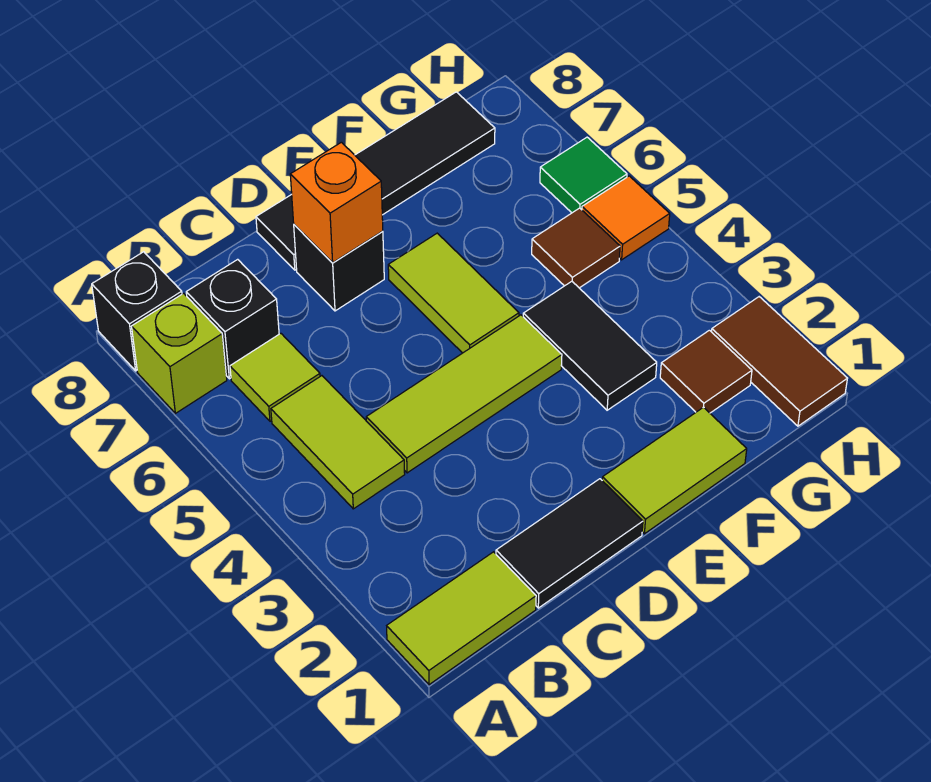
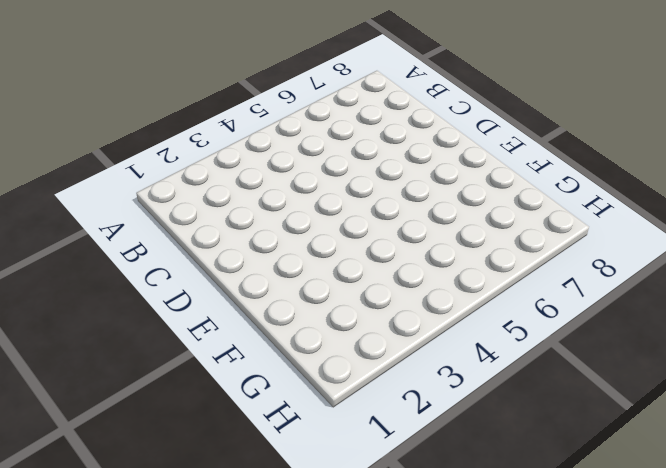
none -> lime tile A1:B1 level 1
none -> lime brick A7 level 1
none -> black brick A8 level 1

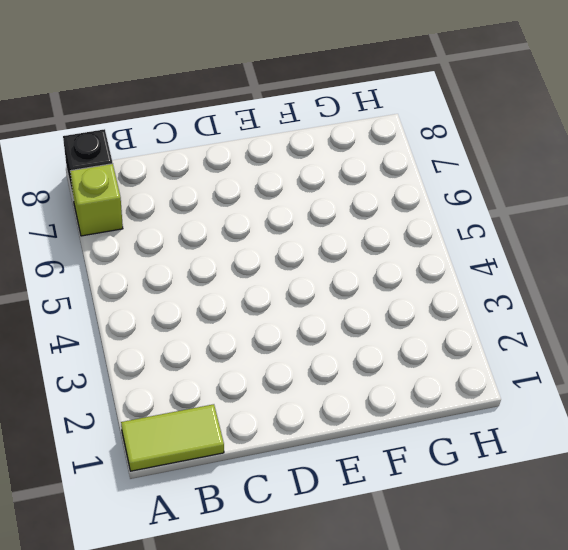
none -> lime tile B4:B5 level 1
none -> lime tile B6 level 1
none -> black brick B7 level 1

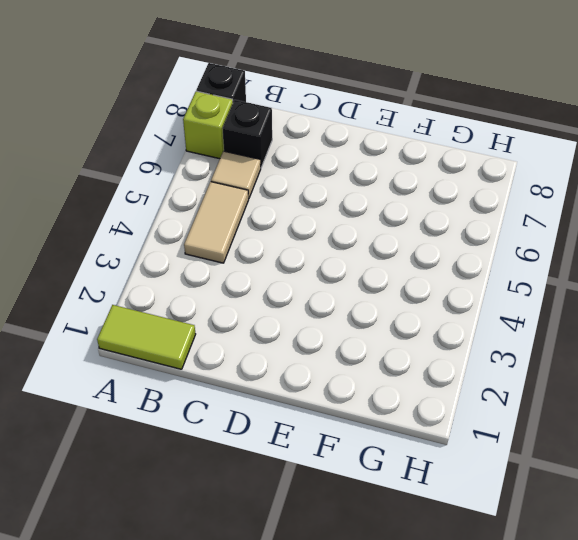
tan tile B4:B5 level 1 -> lime tile B4:B5 level 1
tan tile B6 level 1 -> lime tile B6 level 1
none -> black tile C1:D1 level 1
none -> lime tile C4:E4 level 1
none -> black brick D7 level 1

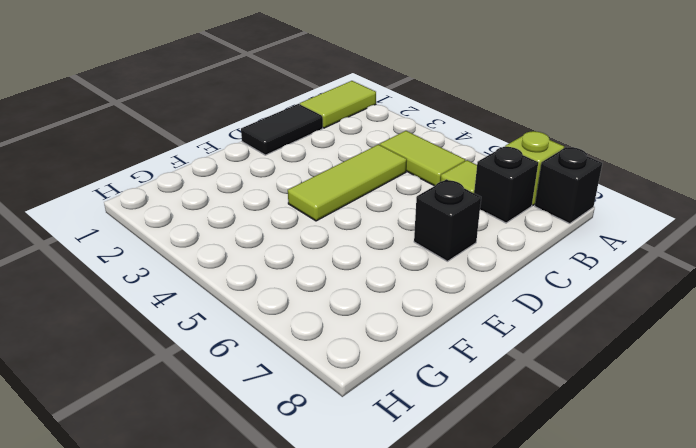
none -> black tile D8:G8 level 1
none -> lime tile E1:F1 level 1
none -> lime tile E5:E6 level 1

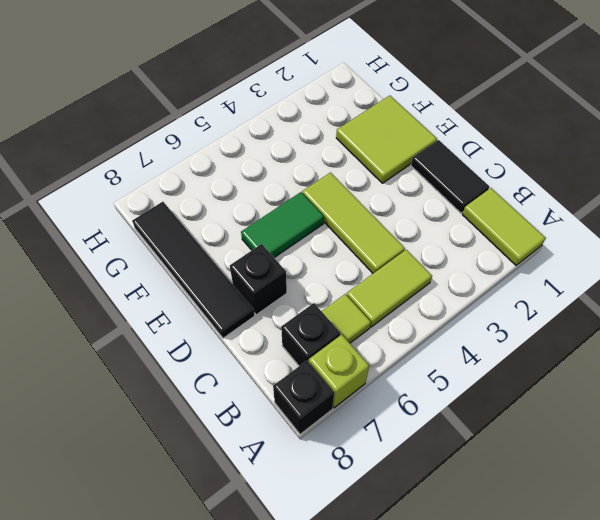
lime tile E1:F2 level 1 -> lime tile E1:F1 level 1
green tile E5:E6 level 1 -> lime tile E5:E6 level 1
none -> black tile F3:F4 level 1
none -> brown tile G2 level 1
none -> brown tile G5 level 1

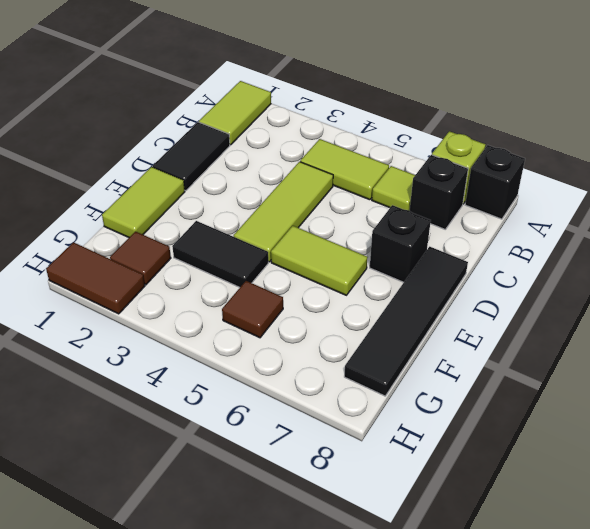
none -> orange tile H5 level 1
none -> green tile H6 level 1
none -> orange brick D7 level 2

